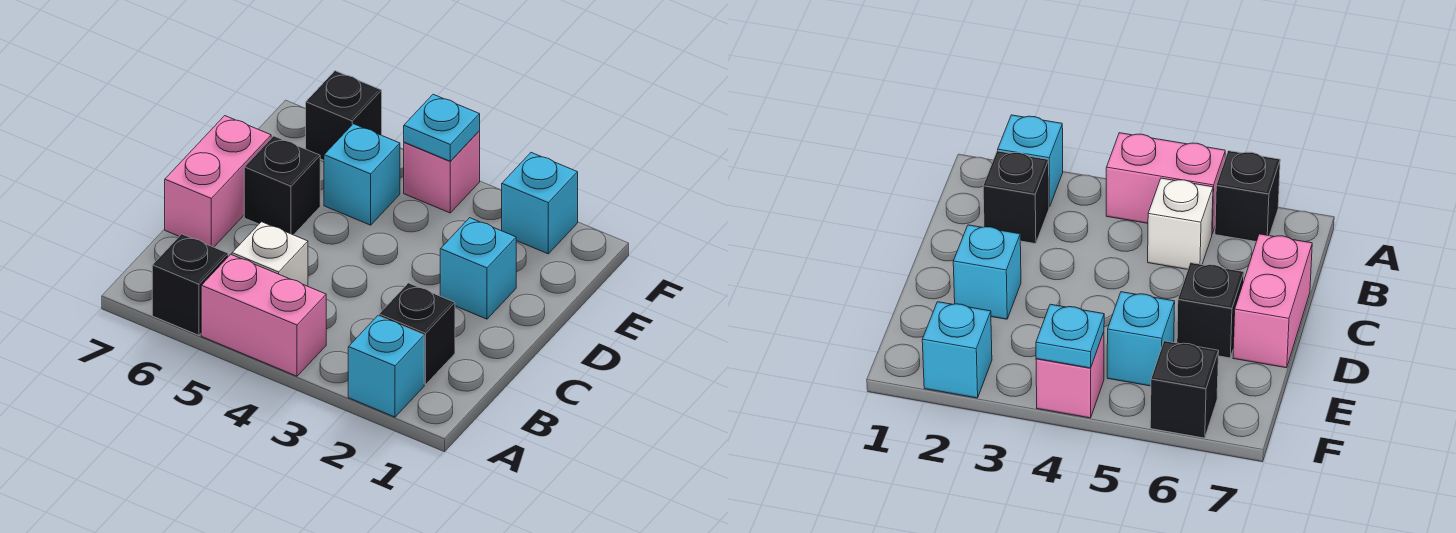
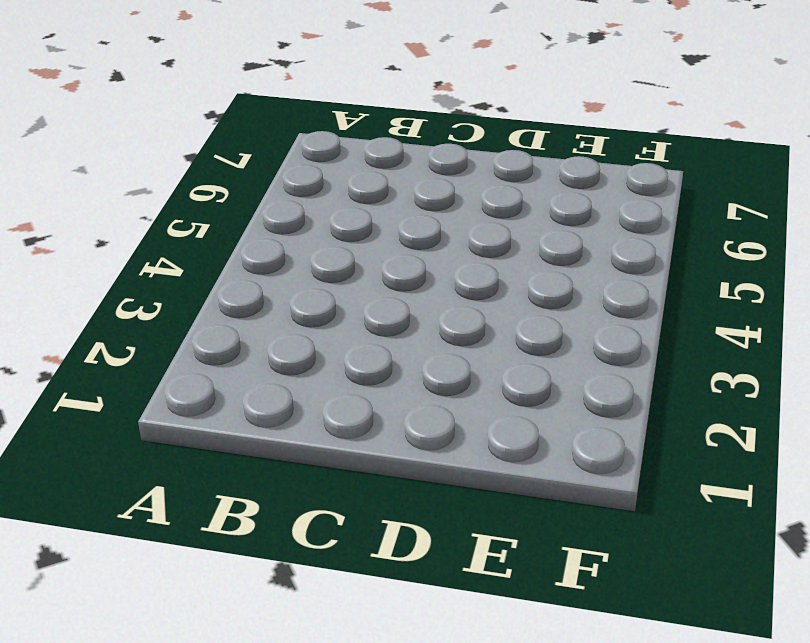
none -> cyan brick A2 level 1
none -> pink brick A4:A5 level 1
none -> black brick A6 level 1

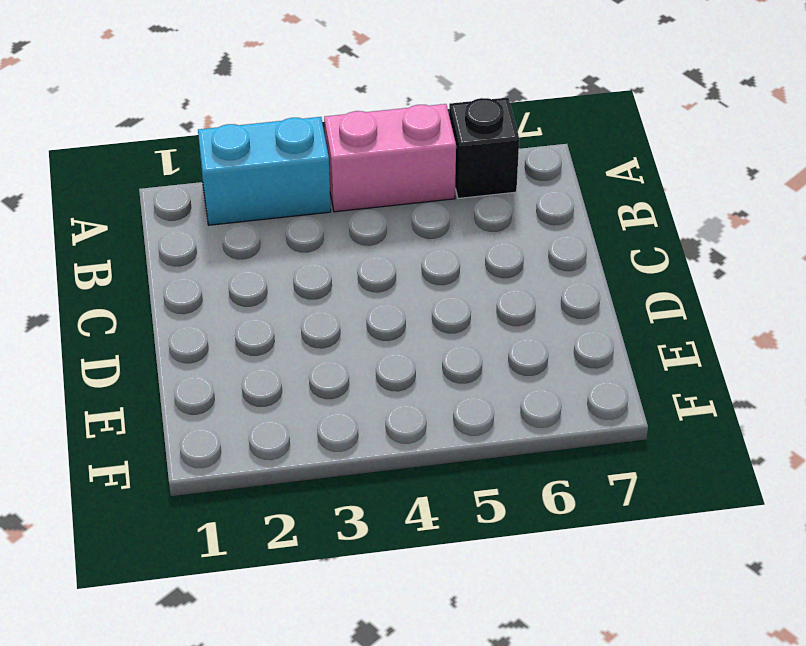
cyan brick A2:A3 level 1 -> cyan brick A2 level 1
none -> black brick B2 level 1
none -> white brick B5 level 1
none -> pink brick C7:D7 level 1

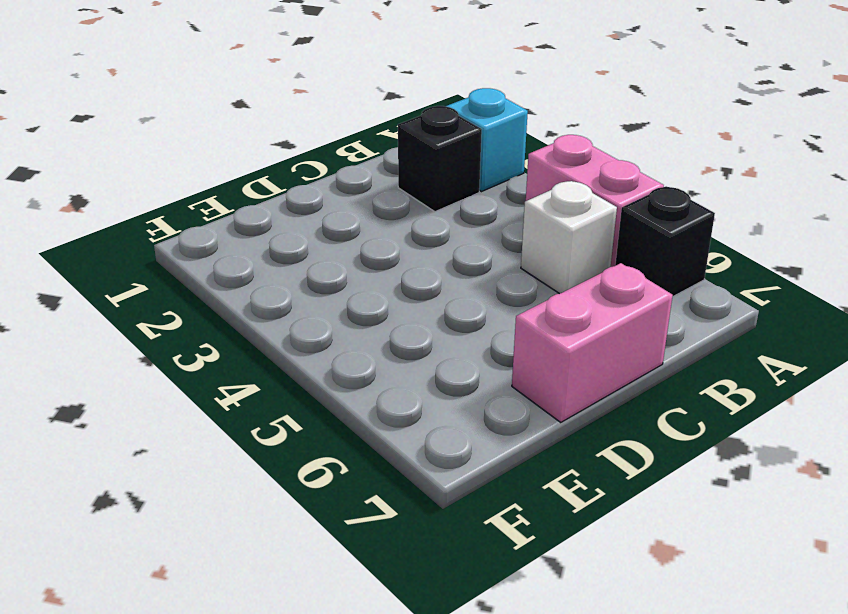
none -> cyan brick D2 level 1
none -> black brick D6 level 1
none -> cyan brick E5 level 1

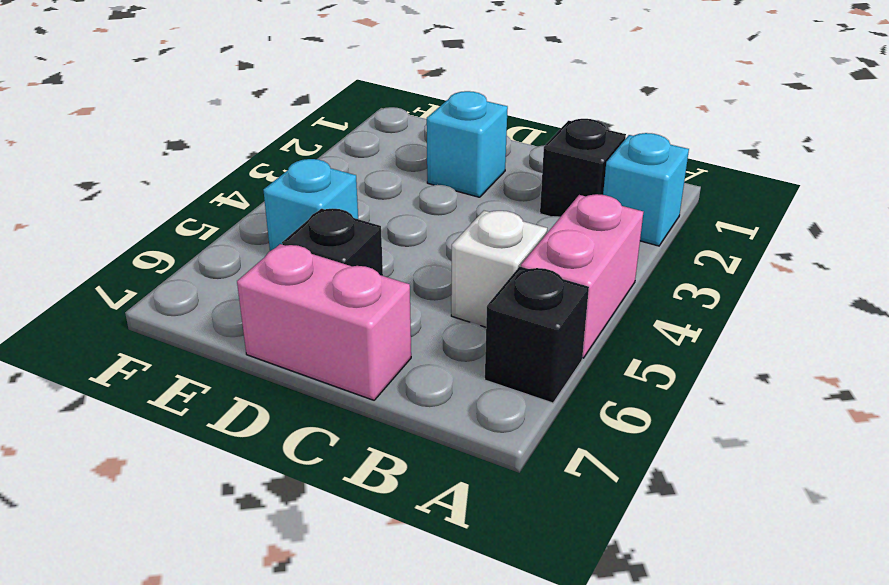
none -> cyan brick F2 level 1
none -> pink brick F4 level 1
none -> black brick F6 level 1

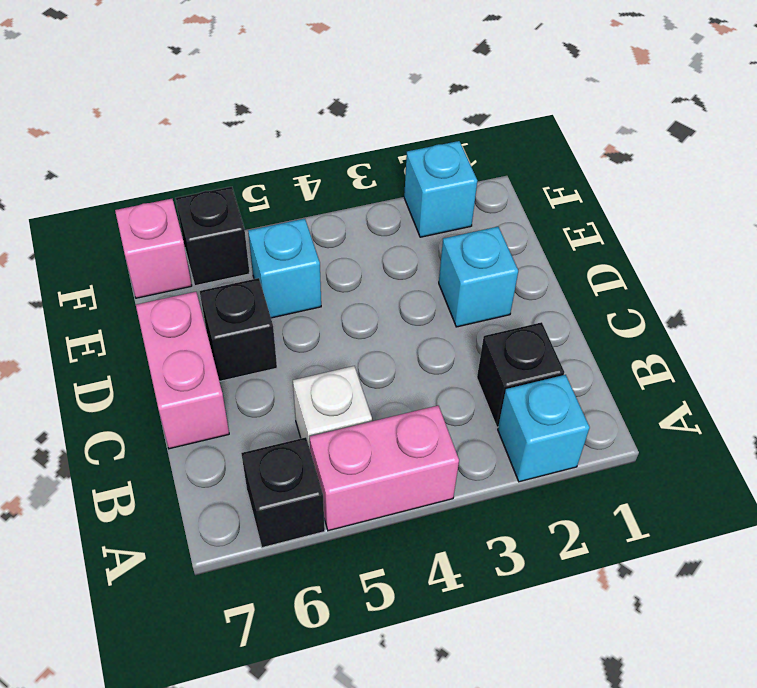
pink brick F7 level 1 -> pink brick F4 level 1
none -> cyan plate F4 level 2

